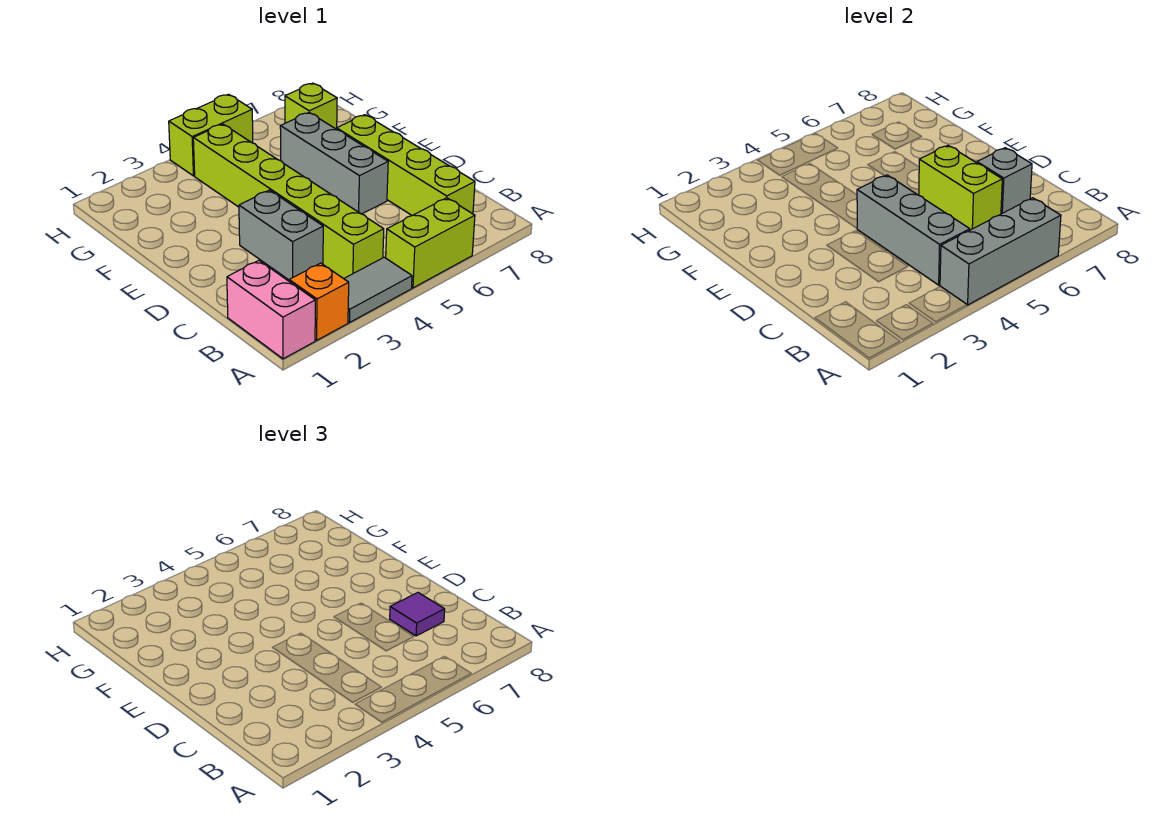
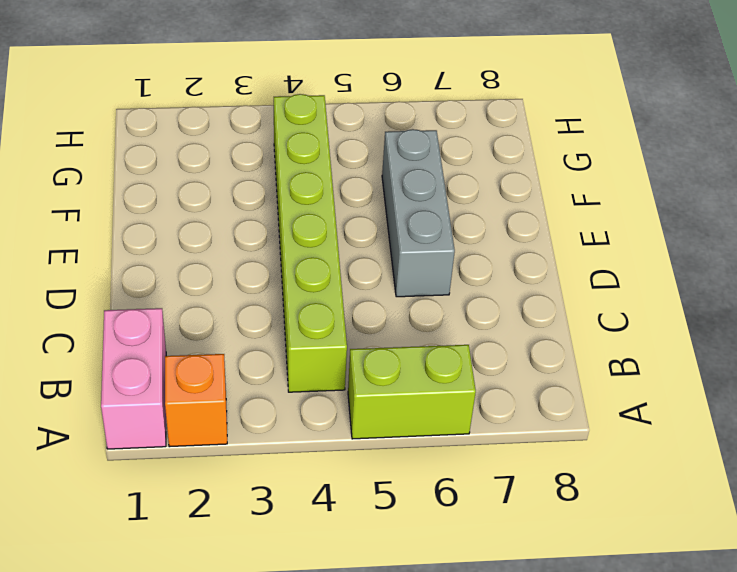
none -> grey tile A3:A4 level 1
none -> lime brick B7:E7 level 1
none -> grey brick C3:D3 level 1

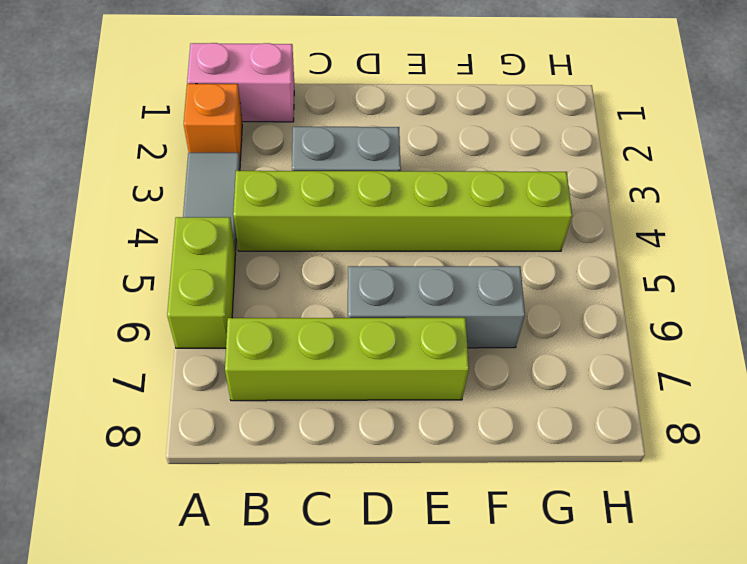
none -> lime brick G7 level 1
none -> lime brick H4:H5 level 1
none -> grey brick A4:A6 level 2

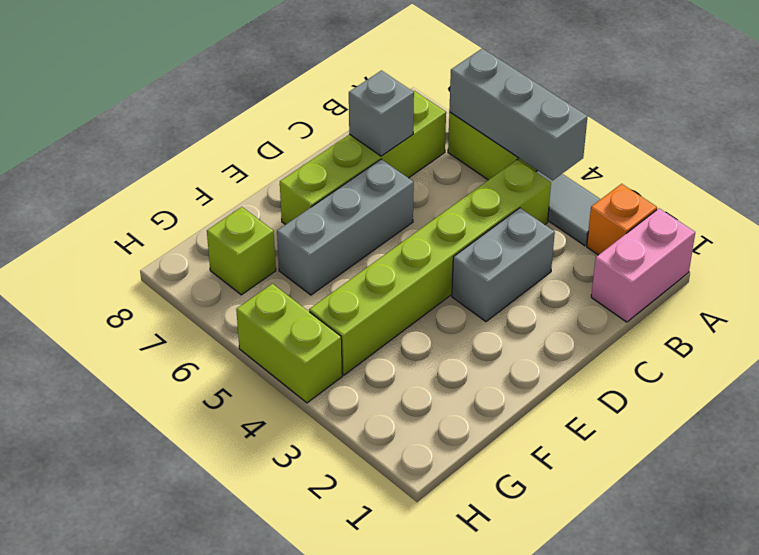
none -> grey brick B4:D4 level 2
none -> lime brick C6:D6 level 2
none -> purple tile C7 level 3

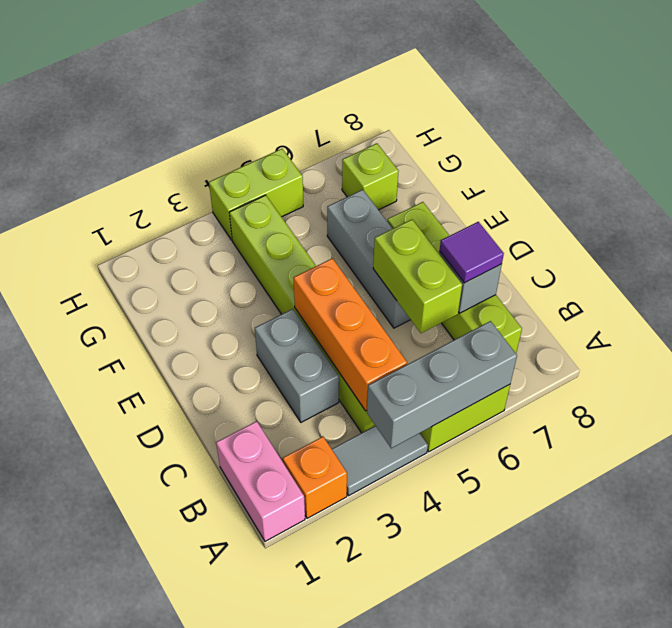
orange brick B4:D4 level 2 -> grey brick B4:D4 level 2

